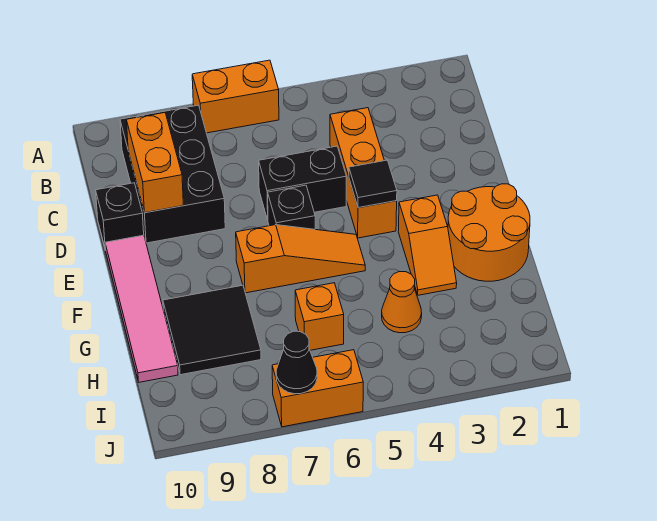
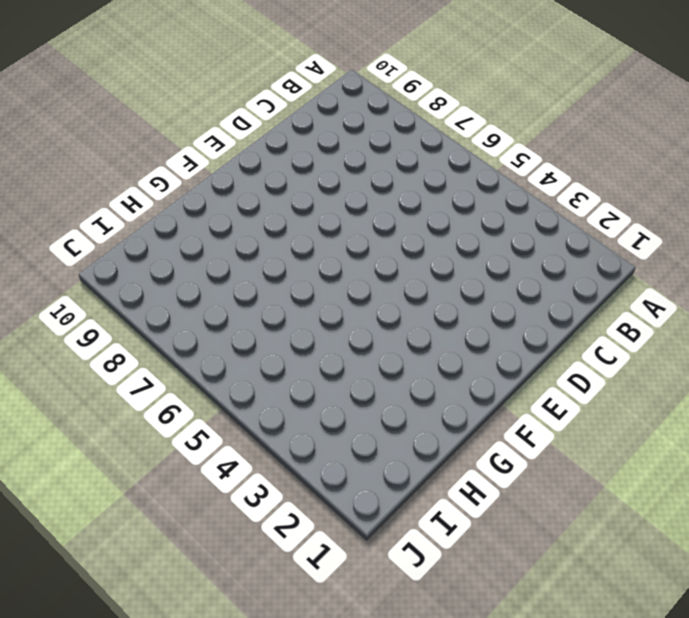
none -> orange brick A6:A7 level 1
none -> black brick B8:D9 level 1
none -> orange brick C4:E4 level 1

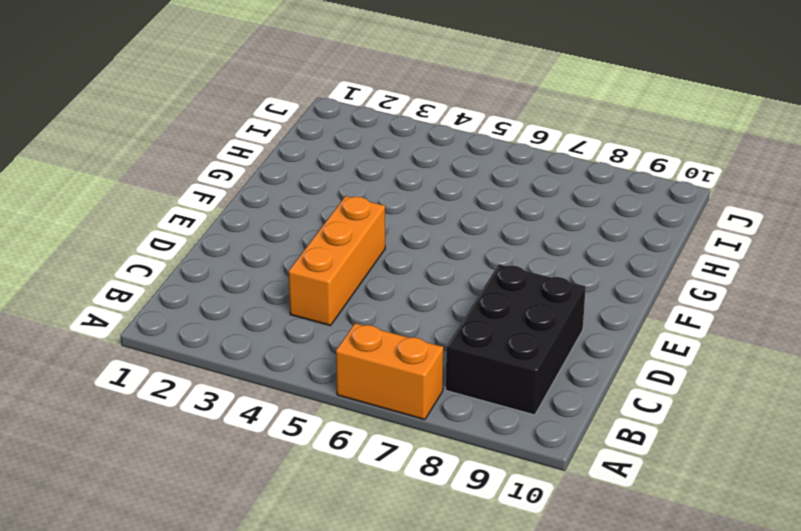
none -> black brick D5:D6 level 1
none -> black brick D10 level 1
none -> black brick E6 level 1

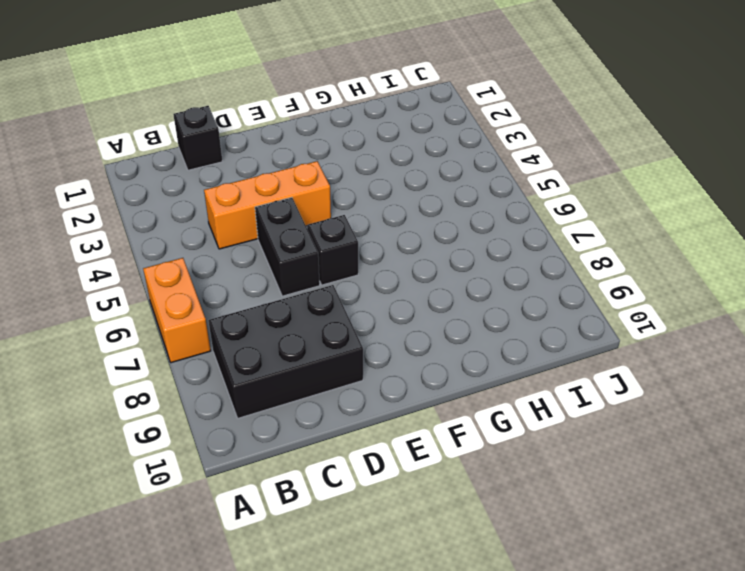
black brick C1 level 1 -> black brick D10 level 1
none -> pink tile E10:H10 level 1
none -> orange round brick F1:G2 level 1
none -> orange slope F3:G3 level 1 top F

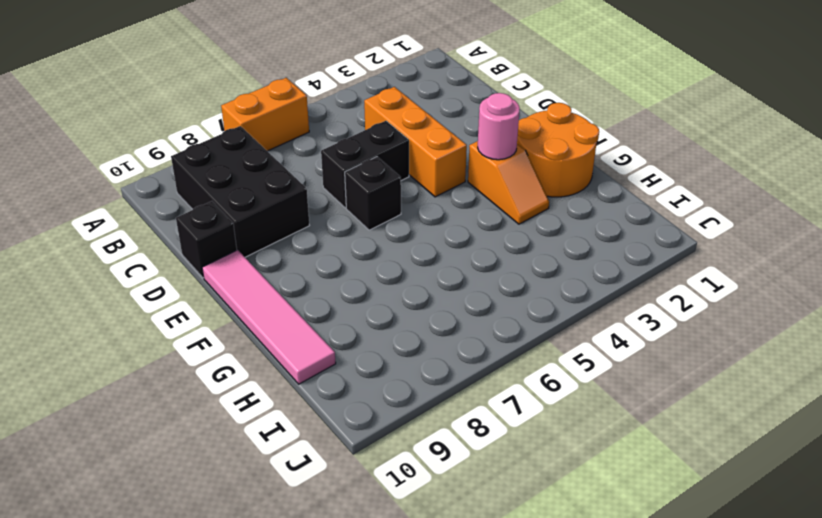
pink round brick F3 level 2 -> none
none -> orange slope F5:F7 level 1 top 7
none -> black tile G8:H9 level 1
none -> orange cone H4 level 1

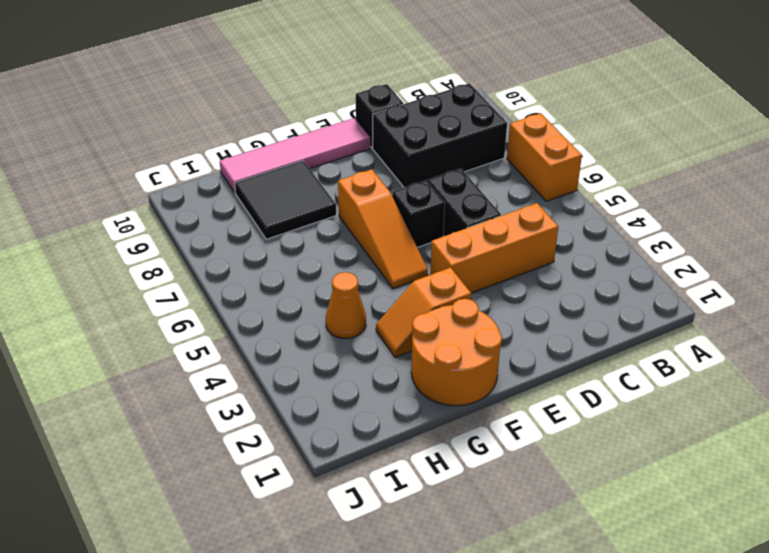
none -> orange brick H6 level 1
none -> orange brick J6:J7 level 1
none -> orange brick C9:D9 level 2

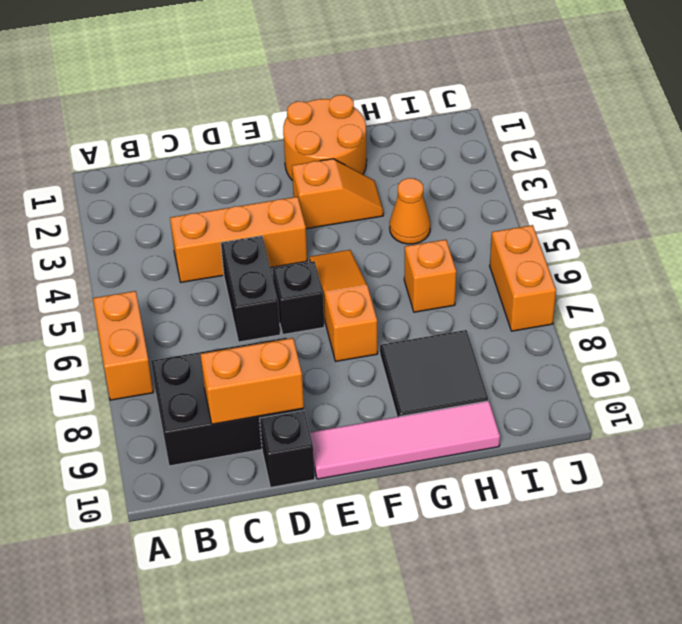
none -> black tile E4 level 2
none -> black cone J7 level 2

